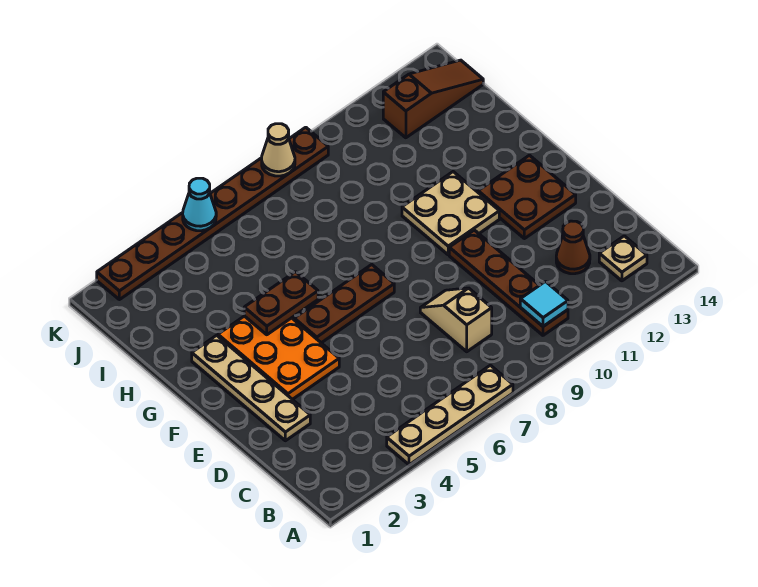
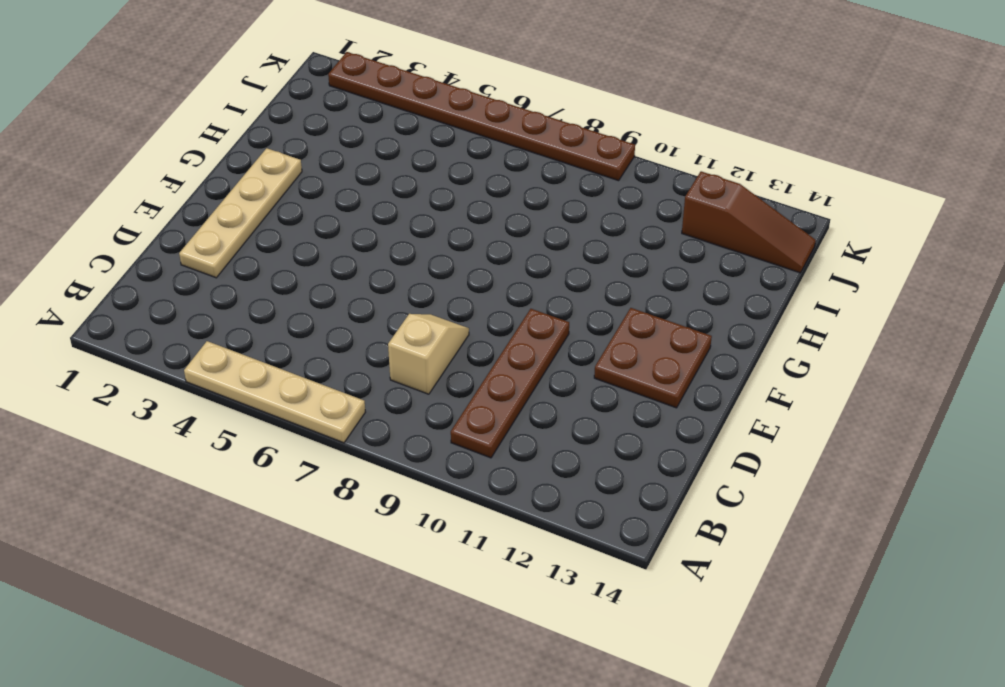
none -> tan plate B13 level 1
none -> brown cone C12 level 1
none -> orange plate E3:G4 level 1

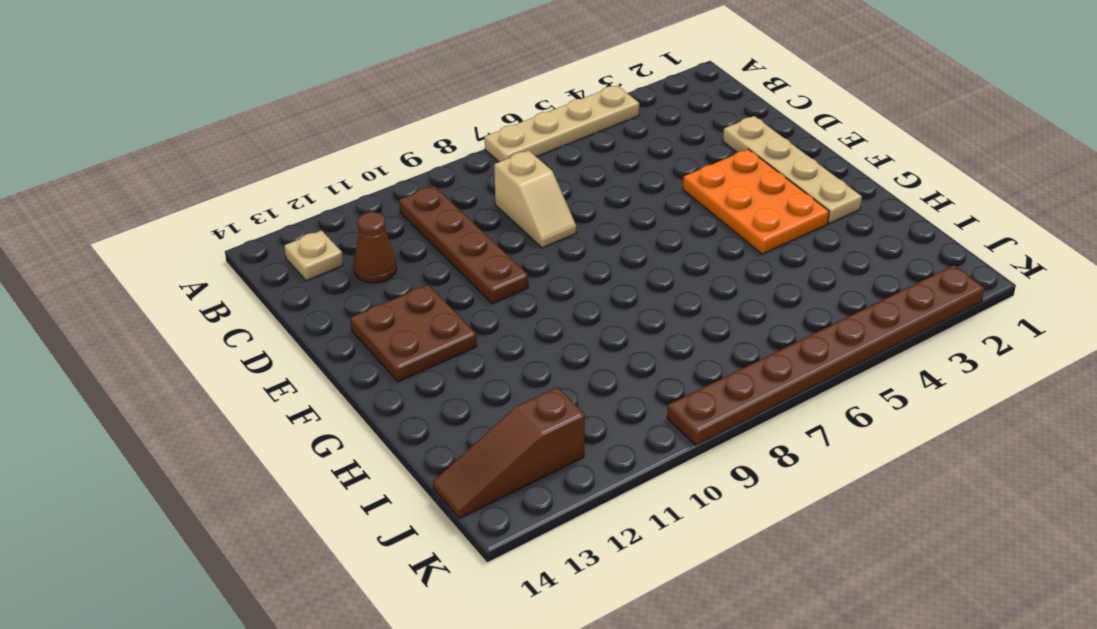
none -> brown plate F5:F7 level 1
none -> tan plate F10:G11 level 1
none -> cyan tile B10 level 2

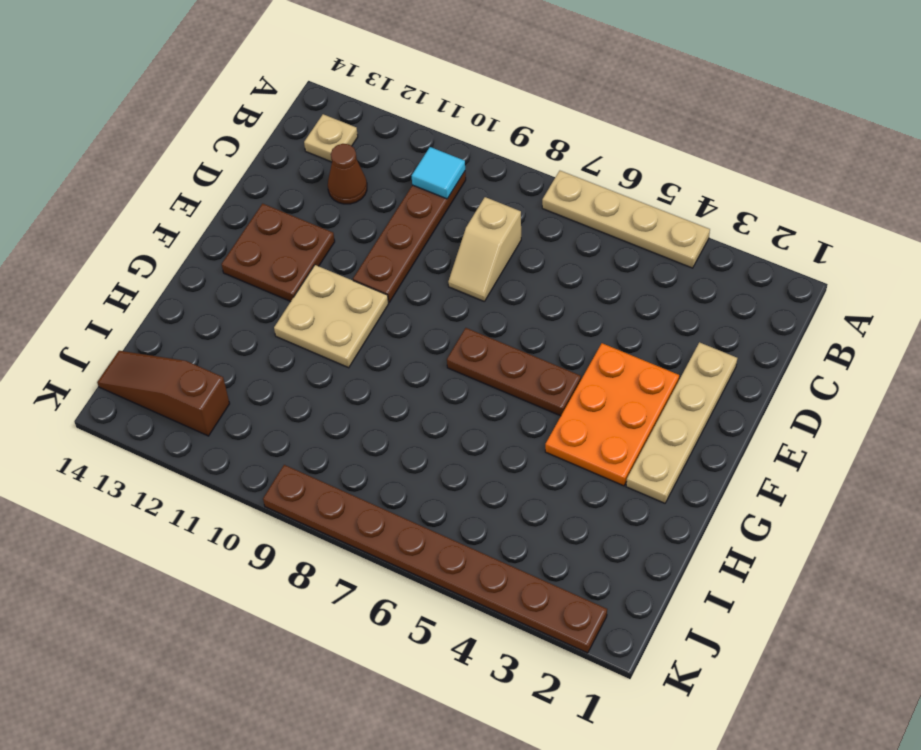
none -> brown plate G4:G5 level 2
none -> cyan cone K5 level 2
none -> tan cone K8 level 2

